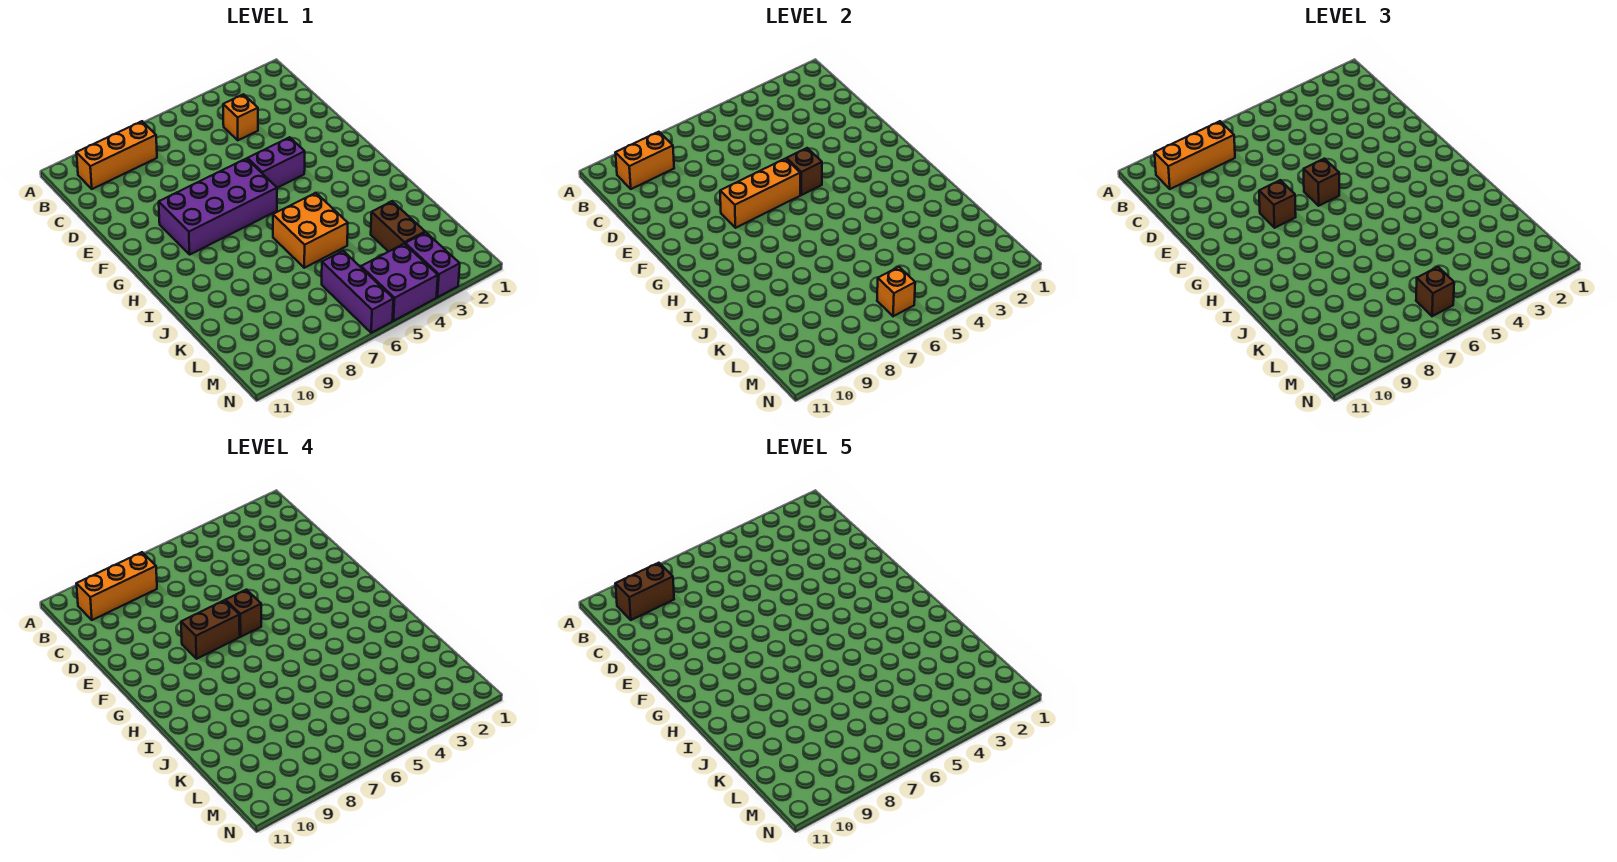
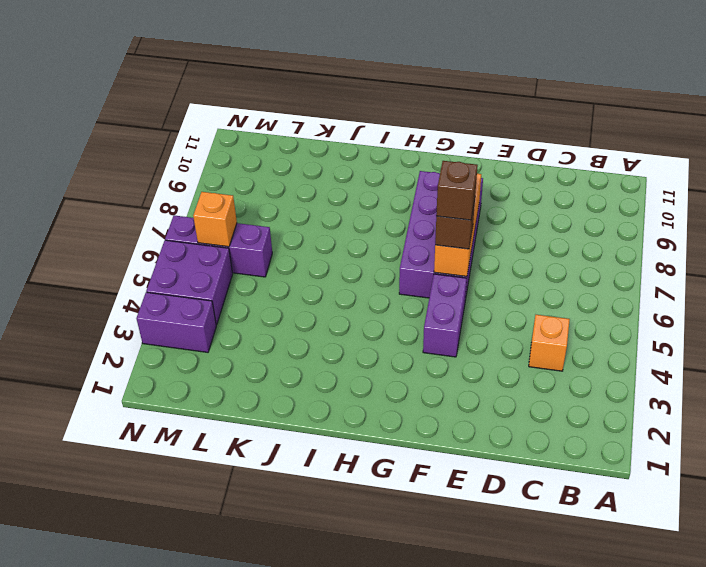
none -> orange brick B8:B10 level 1
none -> orange brick I5:J6 level 1
none -> brown brick K3:L3 level 1

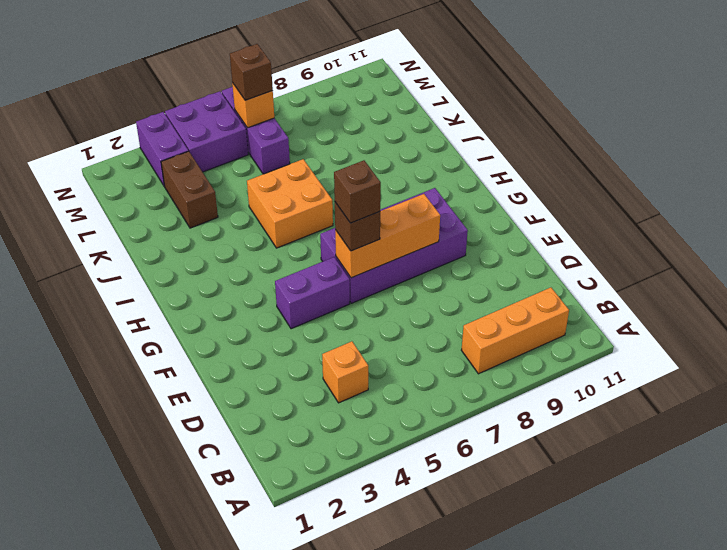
none -> orange brick B9:B10 level 2
none -> brown brick F5 level 2
none -> orange brick B8:B10 level 3

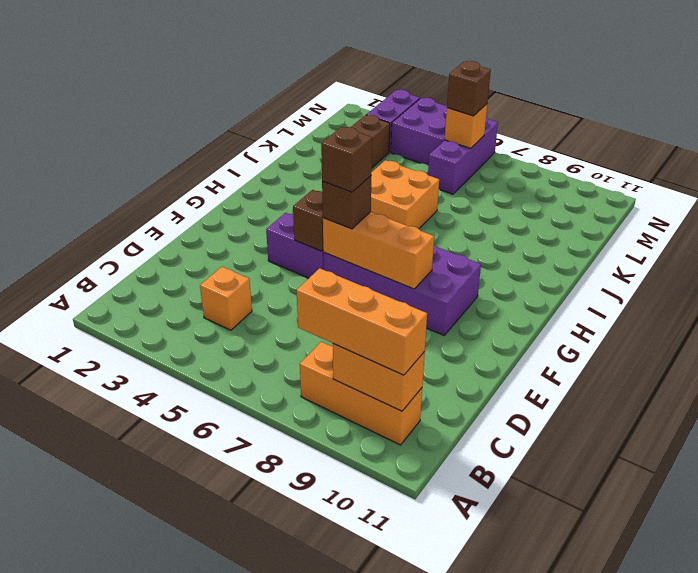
none -> brown brick F8 level 3
none -> orange brick B8:B10 level 4
none -> brown brick F7:F8 level 4

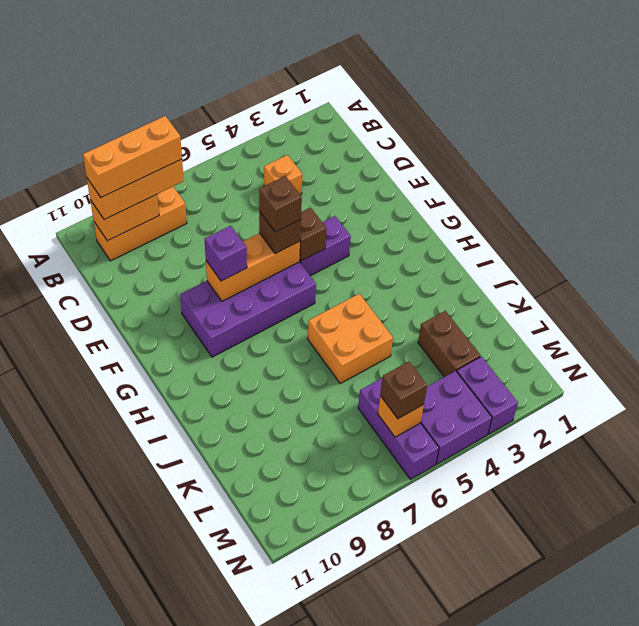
purple brick F8 level 3 -> brown brick F8 level 3
none -> brown brick F7:F8 level 4
none -> brown brick B9:B10 level 5

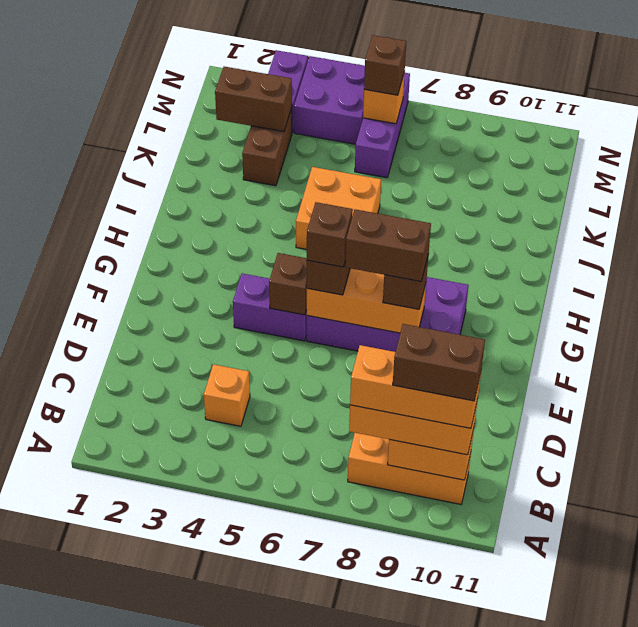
brown brick L2:L3 level 2 -> none

